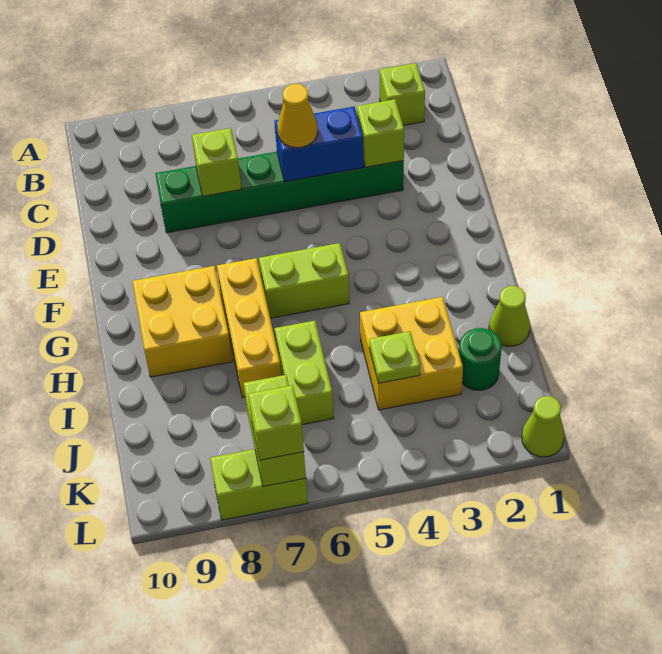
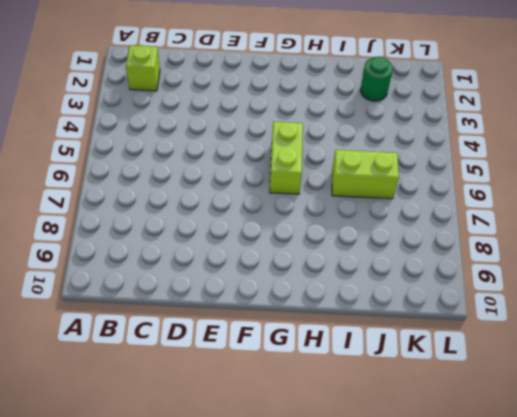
none -> green brick D3:D8 level 1
none -> yellow brick G7:I7 level 1
none -> yellow brick G8:H9 level 1

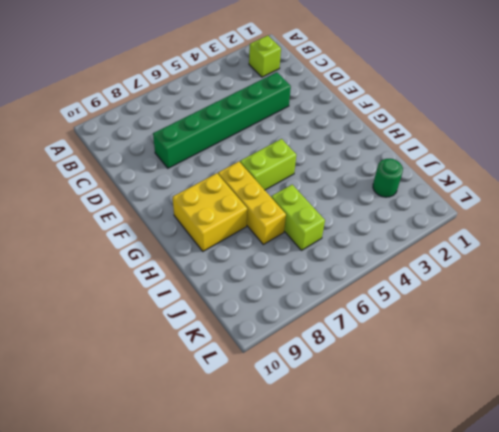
none -> lime cone I1 level 1
none -> yellow brick I3:J4 level 1
none -> lime cone L1 level 1

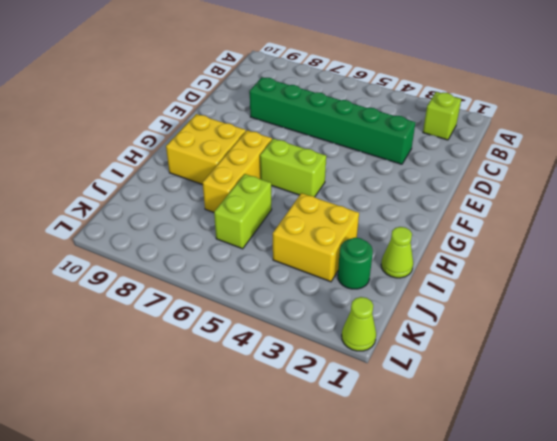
none -> lime brick L7:L8 level 1
none -> lime brick D3 level 2
none -> blue brick D4:D5 level 2

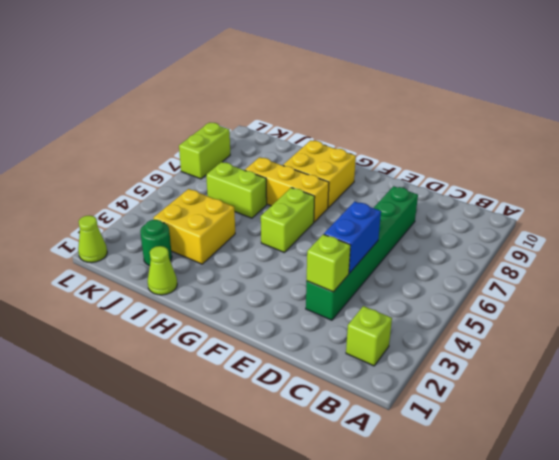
none -> lime brick D7 level 2
none -> lime plate J4 level 2
none -> lime brick K7:L7 level 2

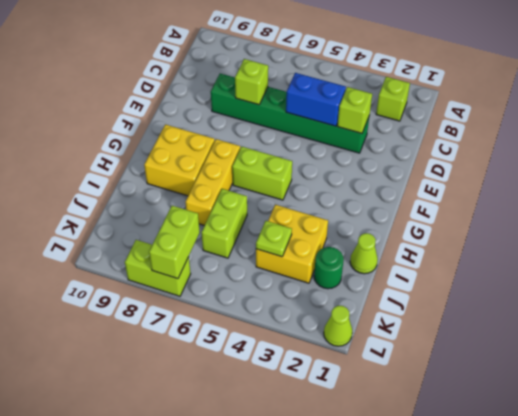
none -> yellow cone D5 level 3
none -> lime brick L7 level 3

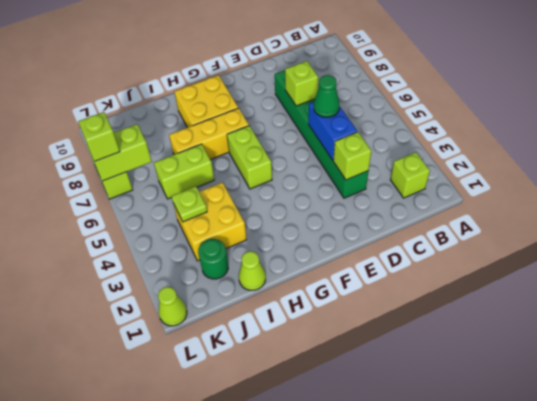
green cone D5 level 3 -> yellow cone D5 level 3

